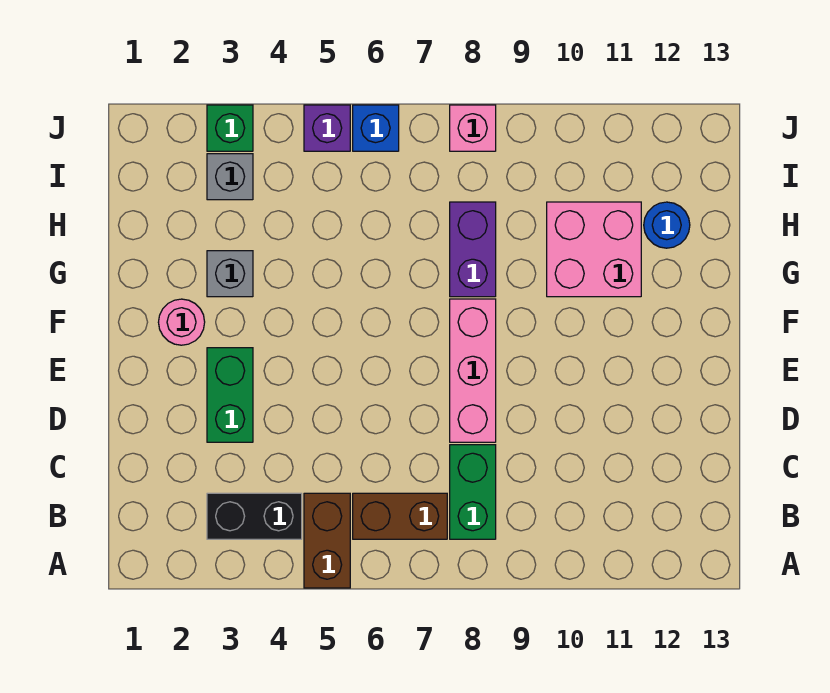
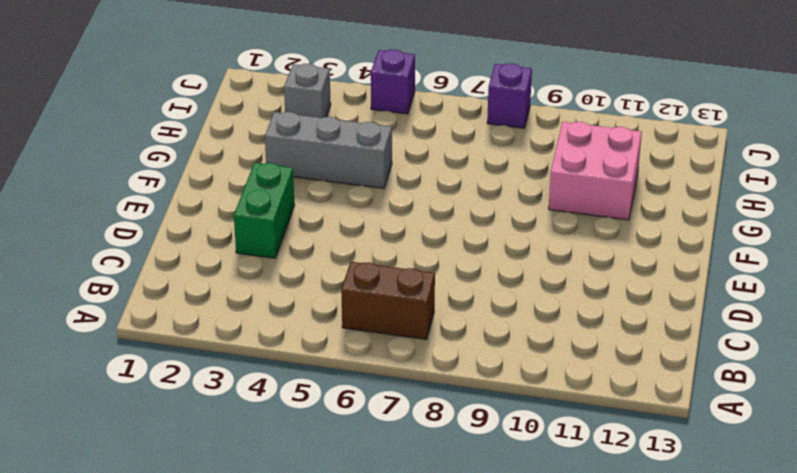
grey brick G3:G5 level 1 -> grey brick G3 level 1
purple brick J8 level 1 -> pink brick J8 level 1
none -> brown brick A5:B5 level 1
none -> black brick B3:B4 level 1
none -> green brick B8:C8 level 1

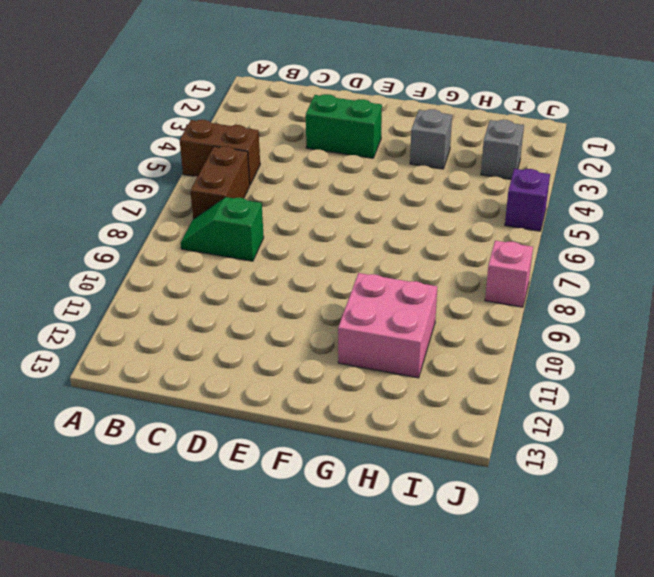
green slope B8:C8 level 1 top C -> green brick B8:C8 level 1
none -> black brick B3:B4 level 1
none -> pink brick D8:F8 level 1
none -> pink round brick F2 level 1

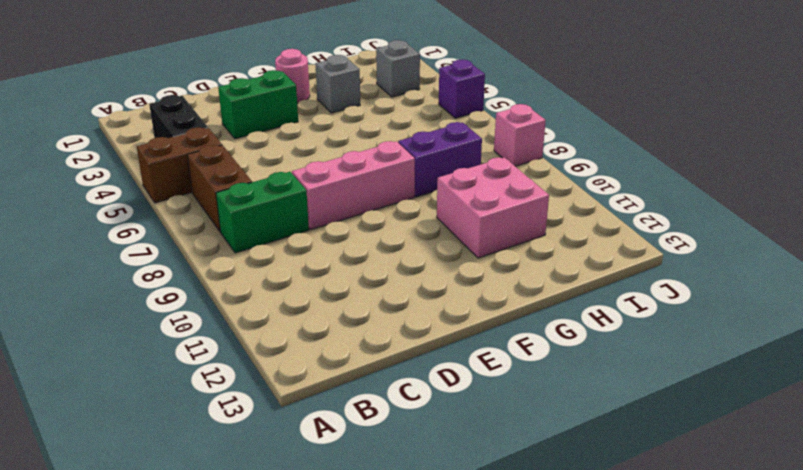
none -> blue round brick H12 level 1
none -> green brick J3 level 1
none -> blue brick J6 level 1

